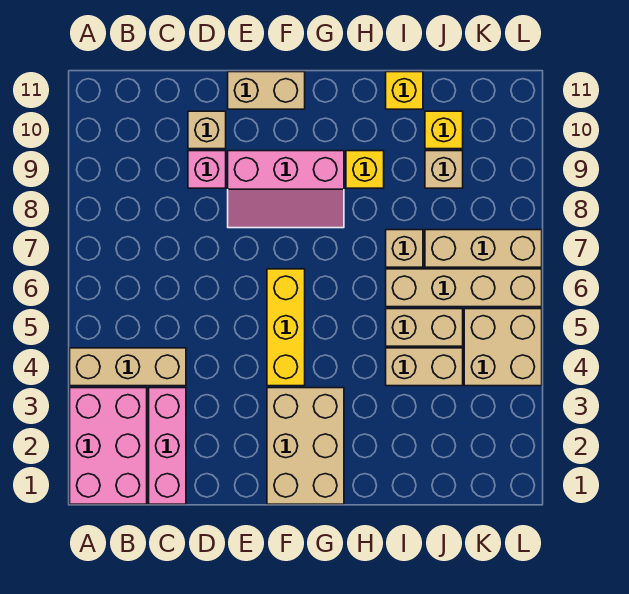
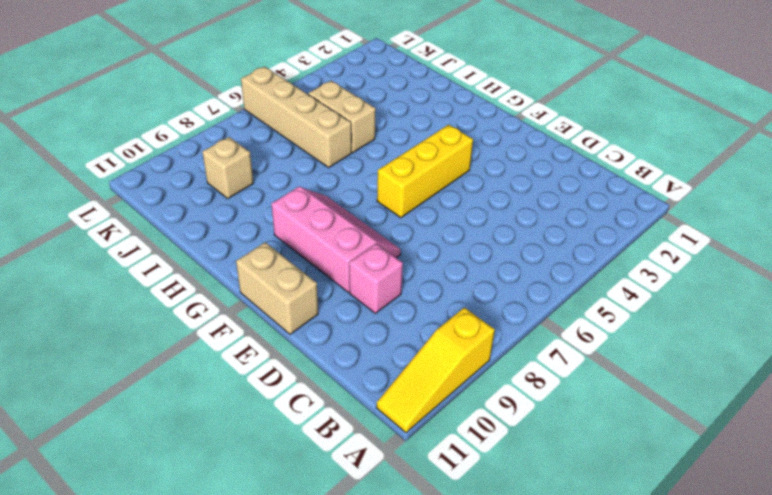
yellow slope A9:A11 level 1 top 9 -> none
none -> pink brick A1:B3 level 1
none -> tan brick A4:C4 level 1
none -> pink brick C1:C3 level 1

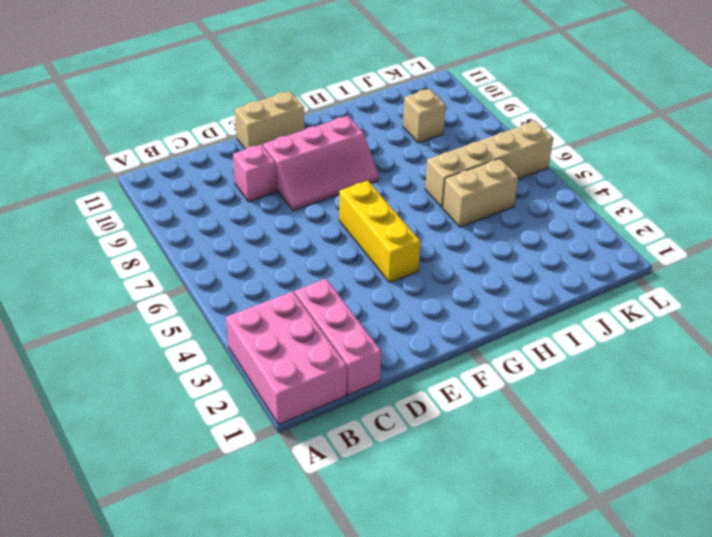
none -> tan brick A4:C4 level 1
none -> tan brick D10 level 1
none -> tan brick F1:G3 level 1

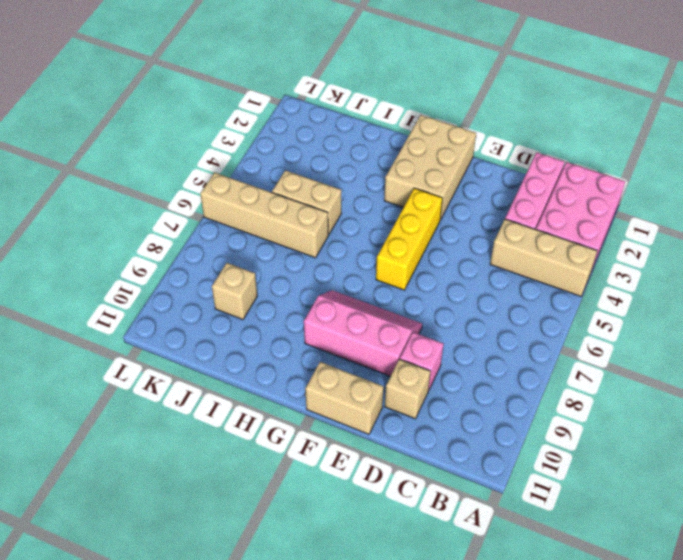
none -> yellow brick H9 level 1
none -> tan brick I4:J4 level 1
none -> tan brick I7 level 1

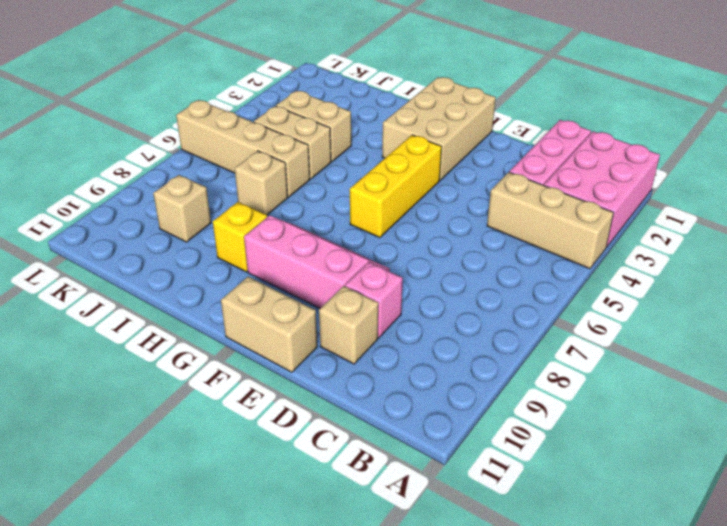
none -> yellow brick I11 level 1
none -> tan brick J7:L7 level 1
none -> yellow brick J10 level 1

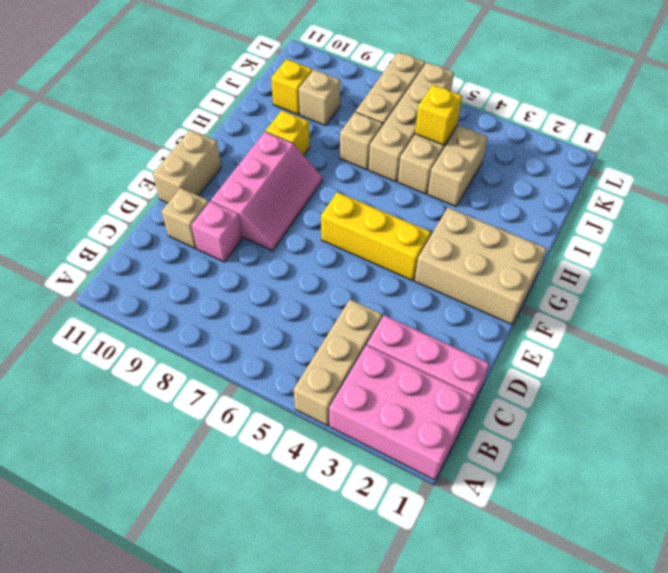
yellow brick J5 level 2 -> yellow brick I11 level 1
none -> tan brick K4:L5 level 1

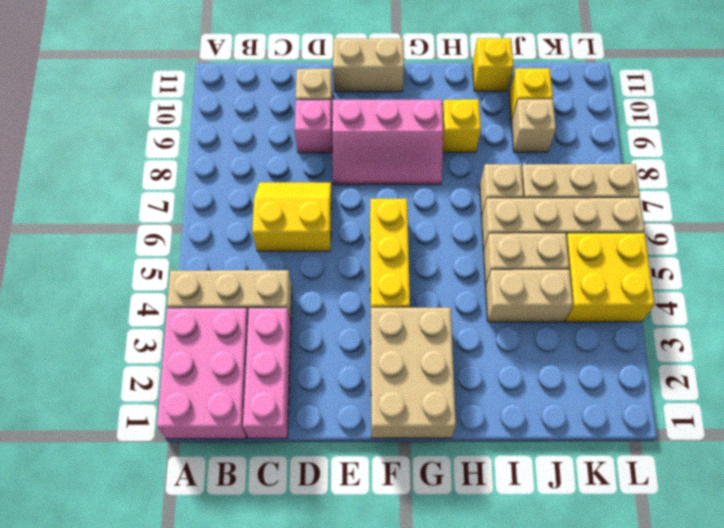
yellow slope C6:D7 level 1 top 6 -> none
yellow brick K4:L5 level 1 -> tan brick K4:L5 level 1

